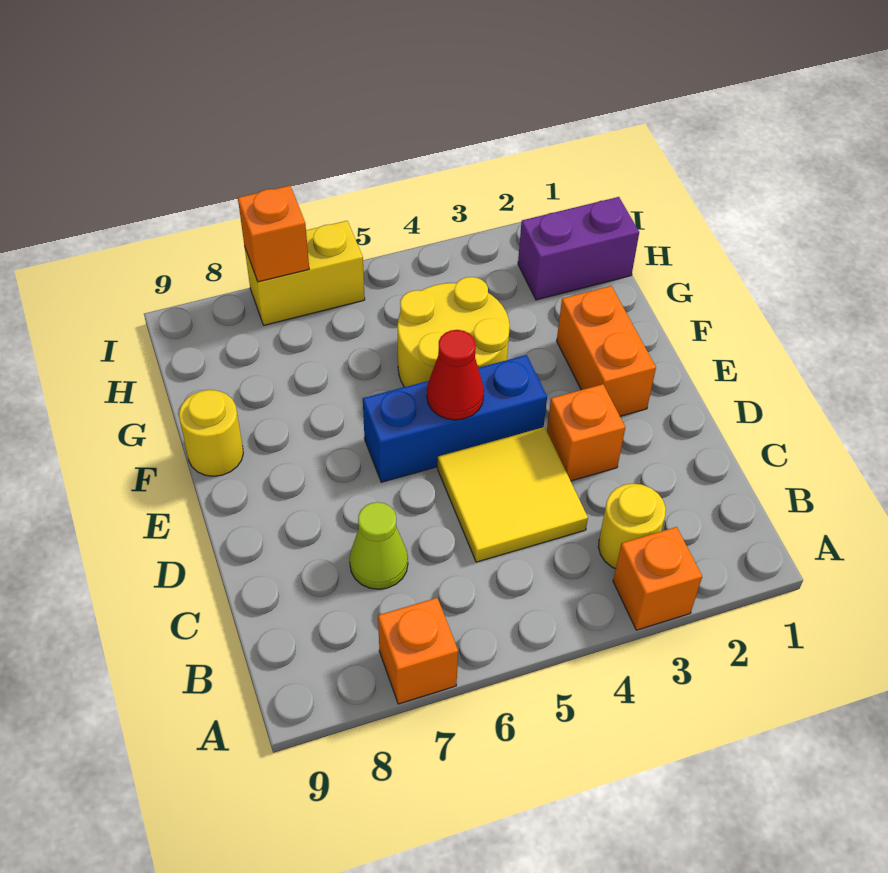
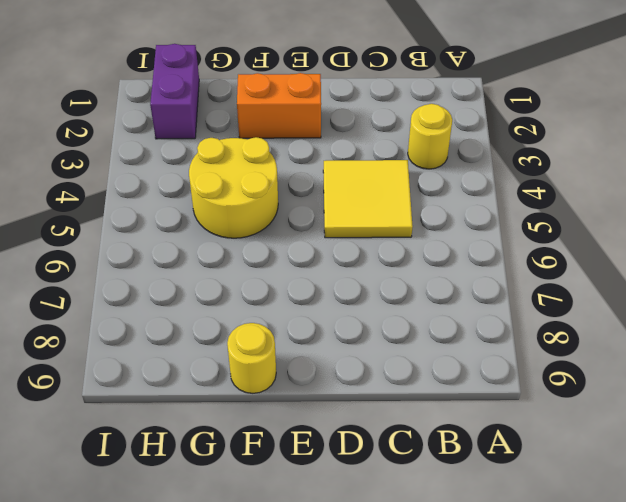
none -> orange brick A3 level 1
none -> orange brick A7 level 1
none -> lime cone C7 level 1

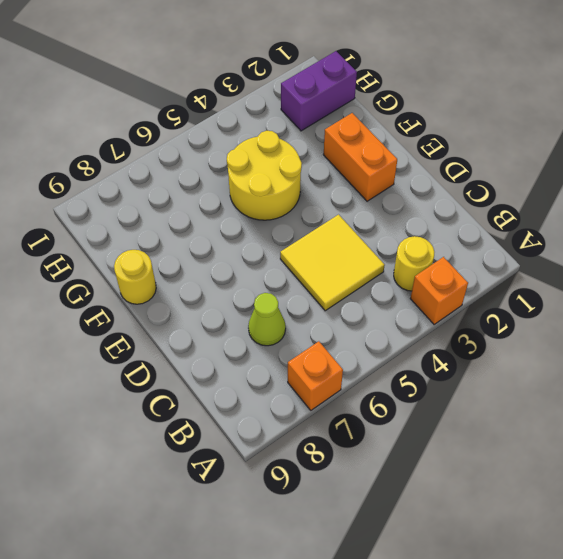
none -> orange brick D3 level 1
none -> blue brick E4:E6 level 1
none -> yellow brick I6:I7 level 1

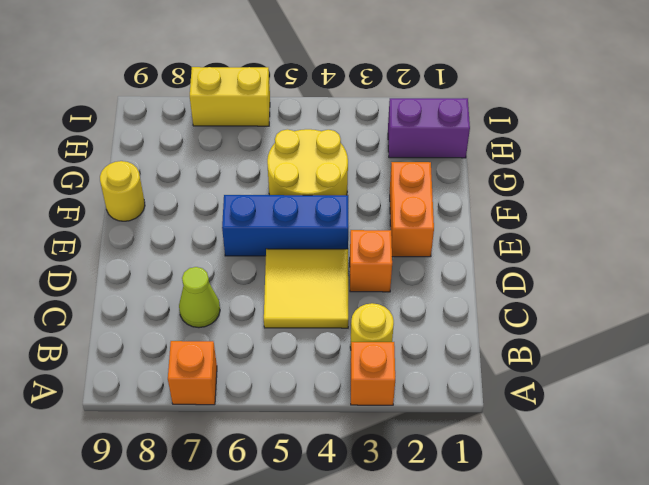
none -> red cone E5 level 2
none -> orange brick I7 level 2

